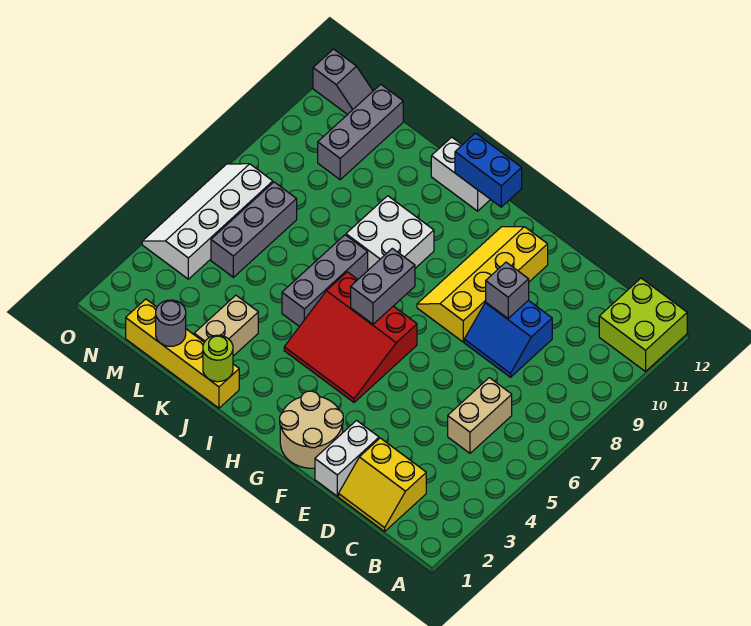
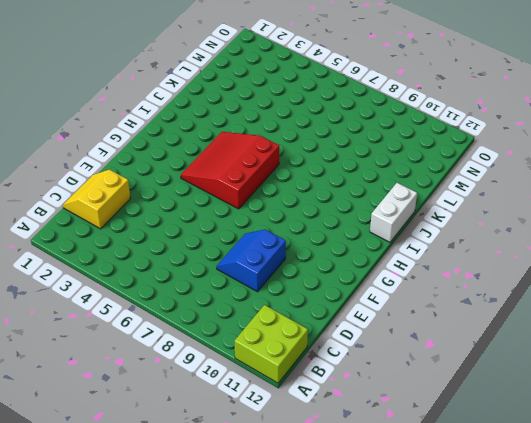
none -> tan brick C5:C6 level 1
none -> white brick E1:E2 level 1
none -> tan round brick F1:G2 level 1

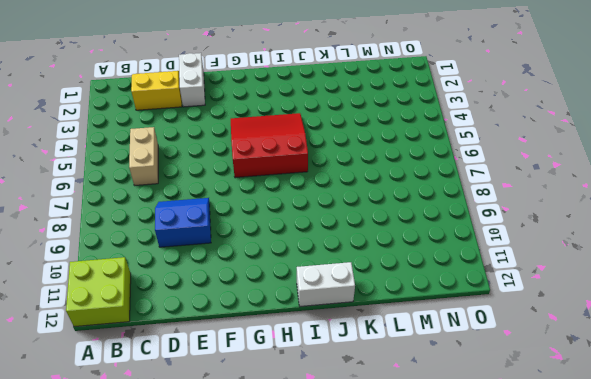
none -> tan round brick F1:G2 level 1
none -> yellow slope F8:G11 level 1 top F
none -> white brick I8:J9 level 1

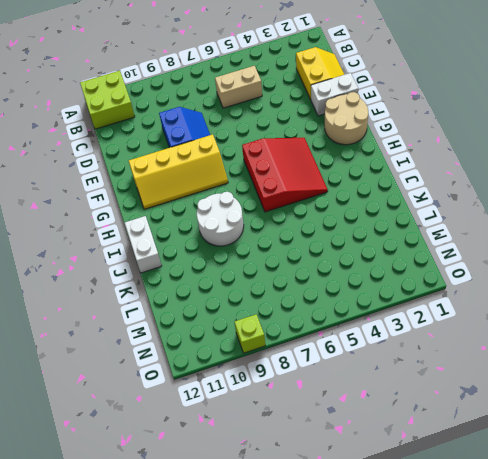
white round brick I8:J9 level 1 -> white brick I8:J9 level 1
lime brick O9 level 1 -> none
none -> yellow brick J1:M1 level 1
none -> grey brick J5:J7 level 1
none -> tan brick K2:K3 level 1

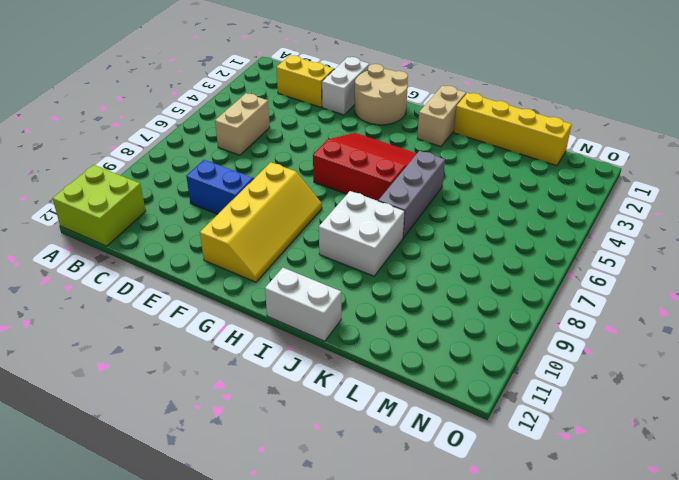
tan brick I1:I2 level 1 -> tan brick K2:K3 level 1
none -> grey brick M5:M7 level 1
none -> grey brick M10:M12 level 1
none -> white slope N4:O7 level 1 top N

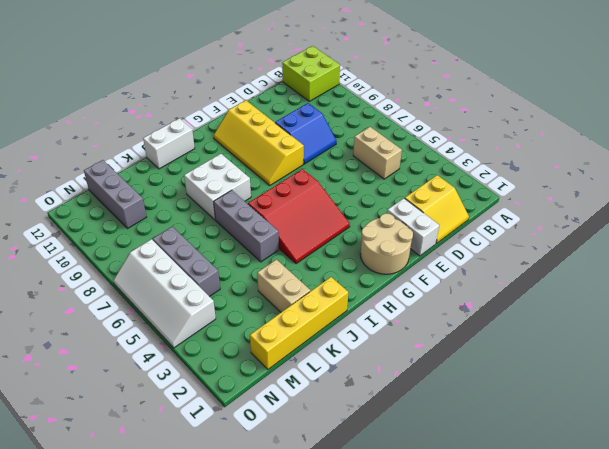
none -> grey slope N12:O12 level 1 top O
none -> grey brick E9 level 2
none -> grey brick H6:H7 level 2

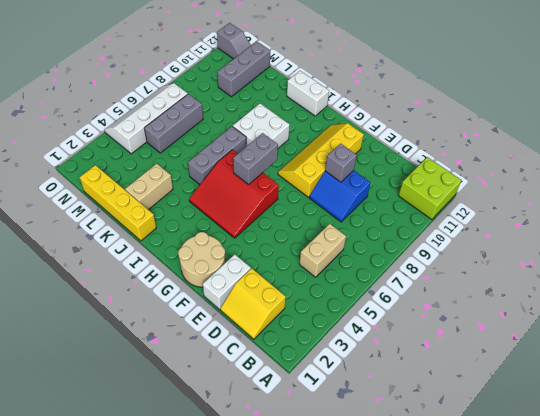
none -> blue brick H12:I12 level 2
none -> lime round brick J1 level 2
none -> grey round brick L1 level 2

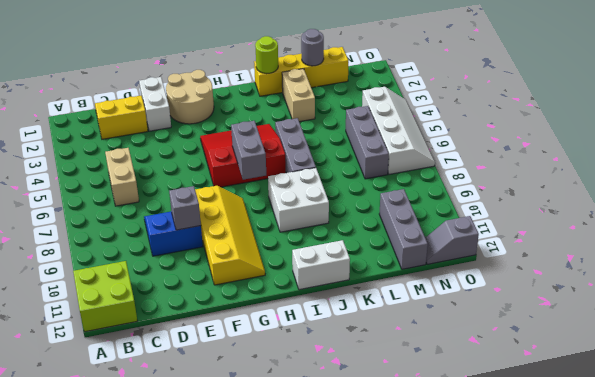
none -> blue brick H12:I12 level 2

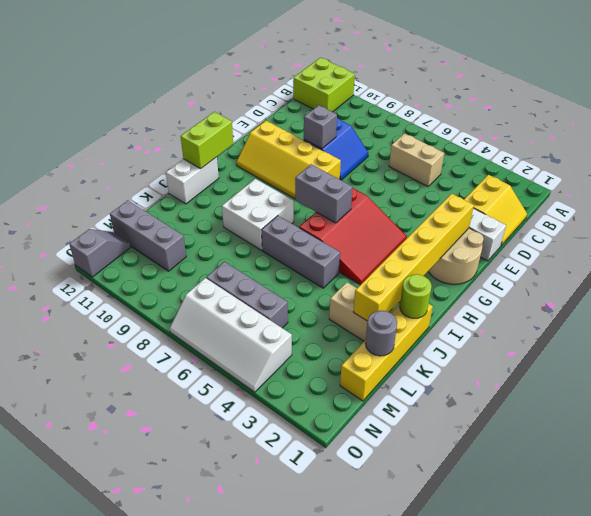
yellow brick F2:K2 level 2 -> none
lime brick H12:I12 level 2 -> blue brick H12:I12 level 2

